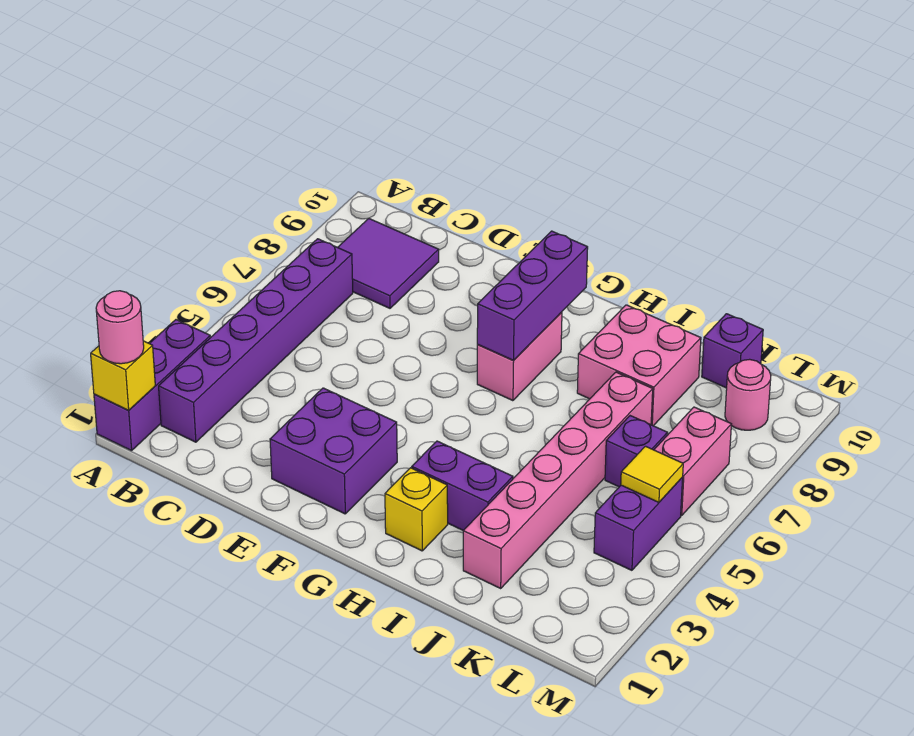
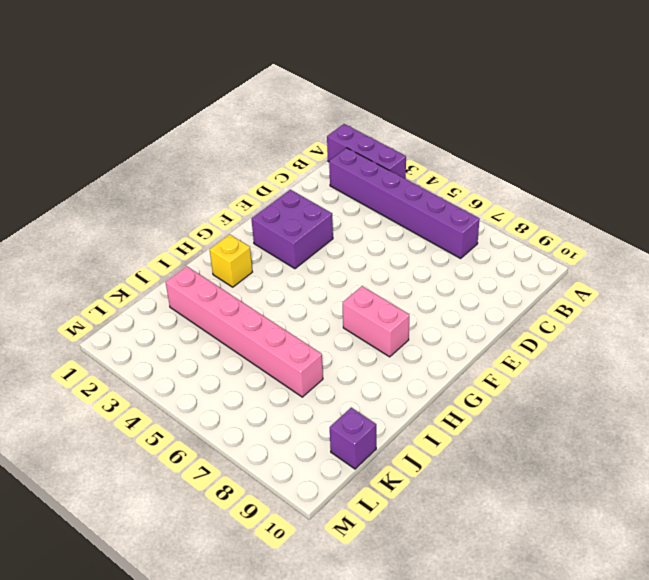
none -> purple tile B8:C9 level 1
none -> purple brick H3:I3 level 1
none -> pink brick I8:J9 level 1

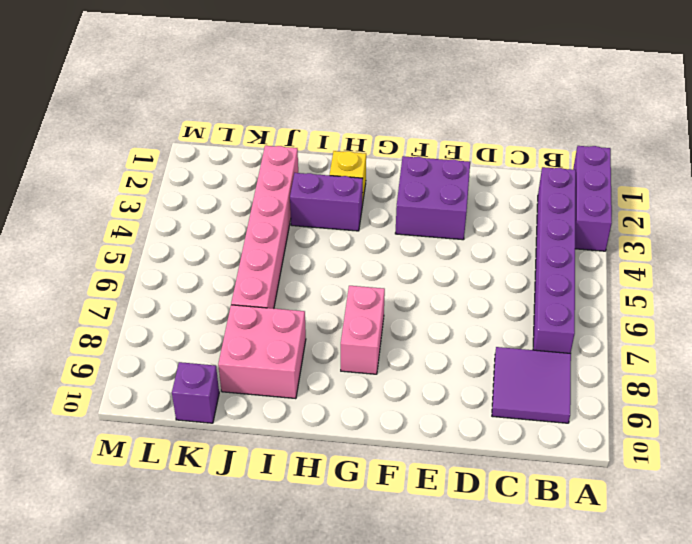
none -> purple brick K6 level 1
none -> purple brick L4:L5 level 1
none -> pink brick L6:L7 level 1

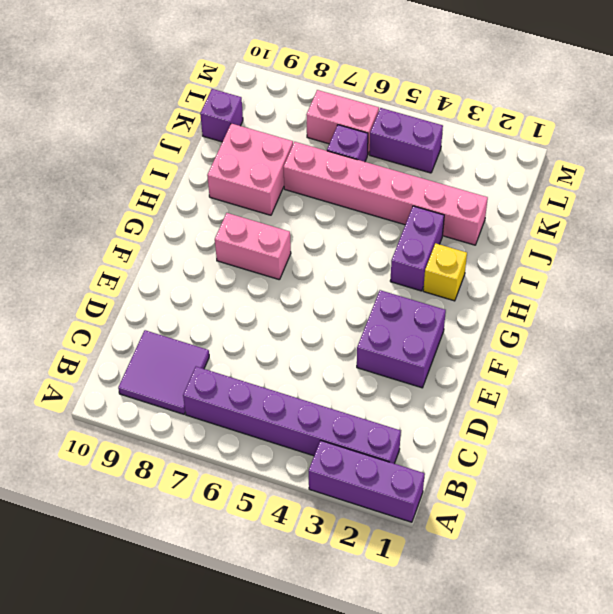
none -> pink round brick L9 level 1
none -> yellow brick A1 level 2
none -> purple brick G7:G9 level 2

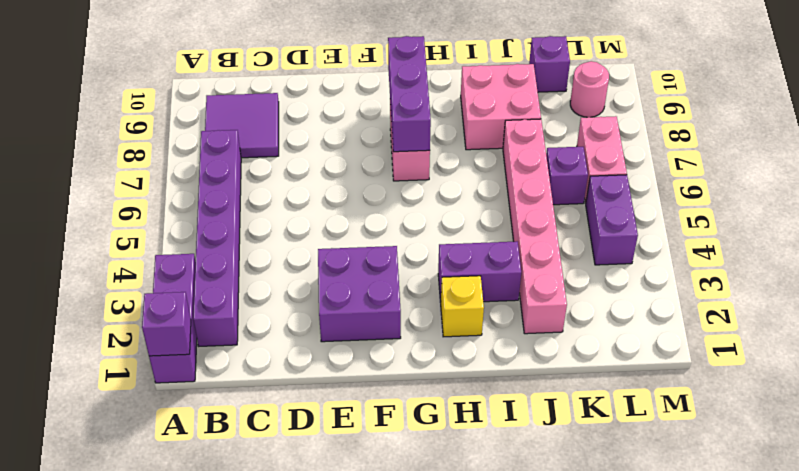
purple brick A1 level 2 -> yellow brick A1 level 2
none -> yellow tile L5 level 2
none -> pink round brick A1 level 3

